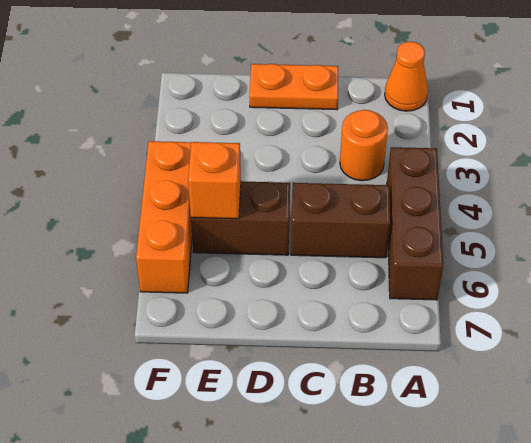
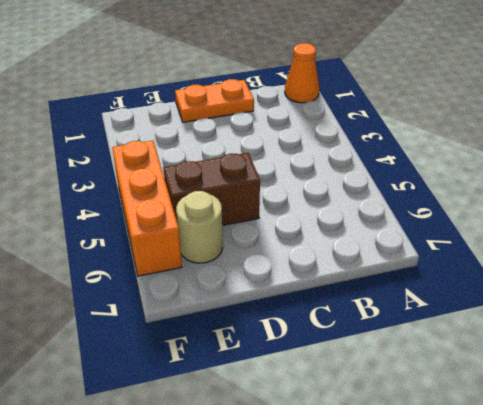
tan round brick E6 level 1 -> none
none -> brown brick A4:A6 level 1
none -> orange round brick B3 level 1

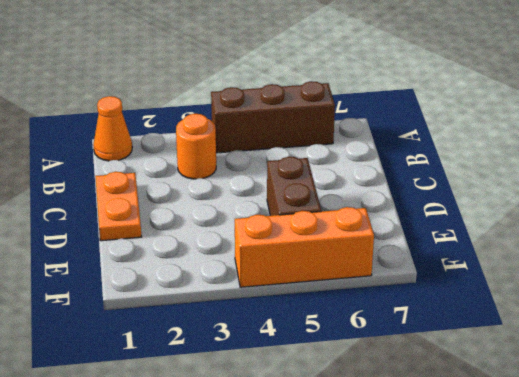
none -> brown brick B5:C5 level 1
none -> orange brick E5 level 2

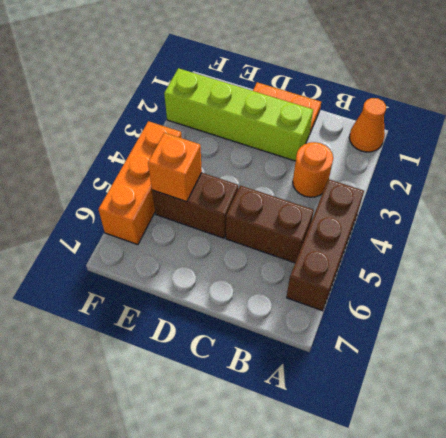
lime brick C2:F2 level 1 -> none

